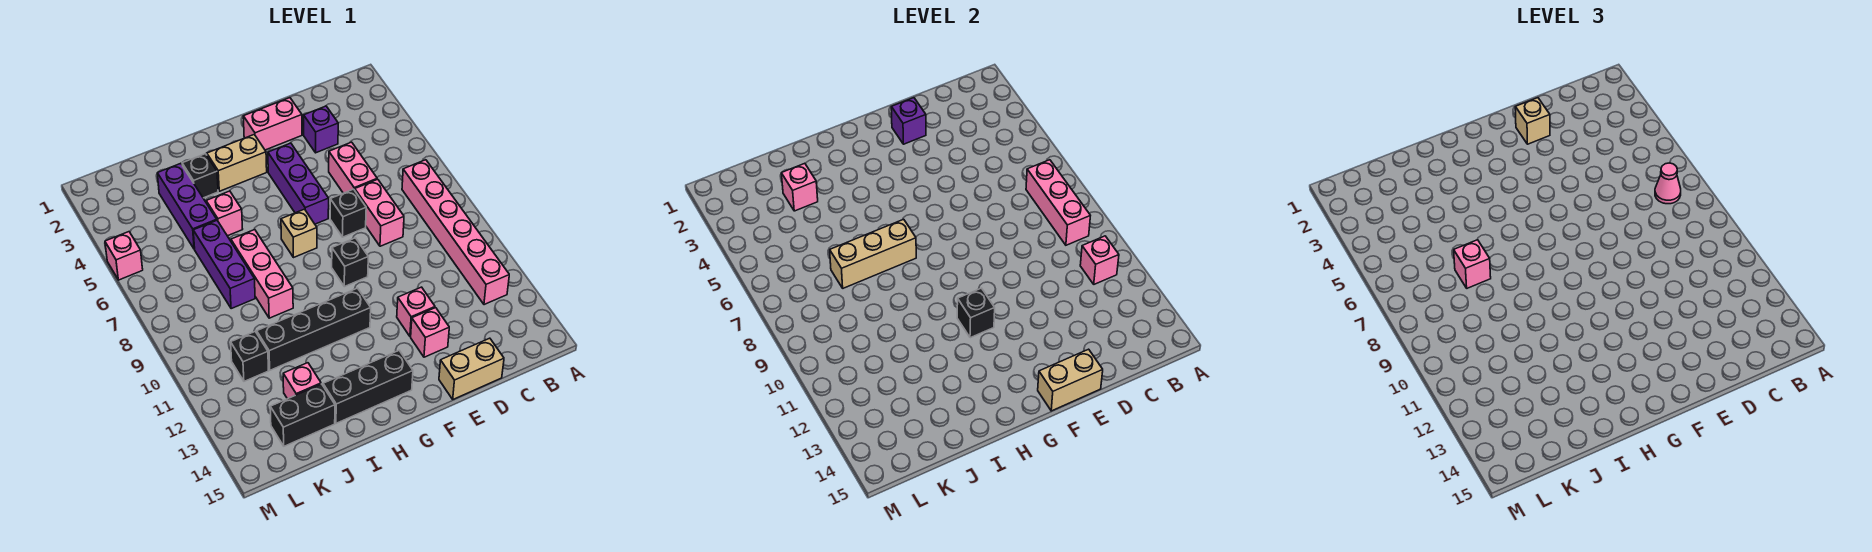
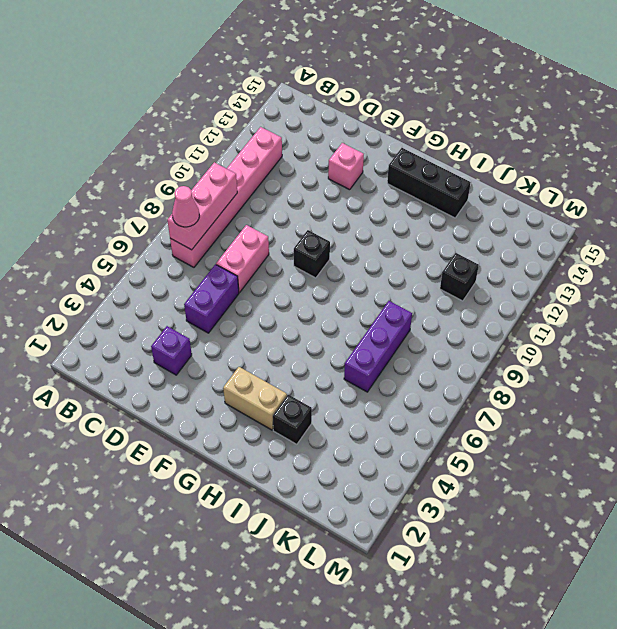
purple brick D5:D6 level 1 -> pink brick D5:D6 level 1
none -> tan brick D15:E15 level 1
none -> pink brick E2:F2 level 1
none -> black brick E7 level 1
none -> pink brick E12 level 1

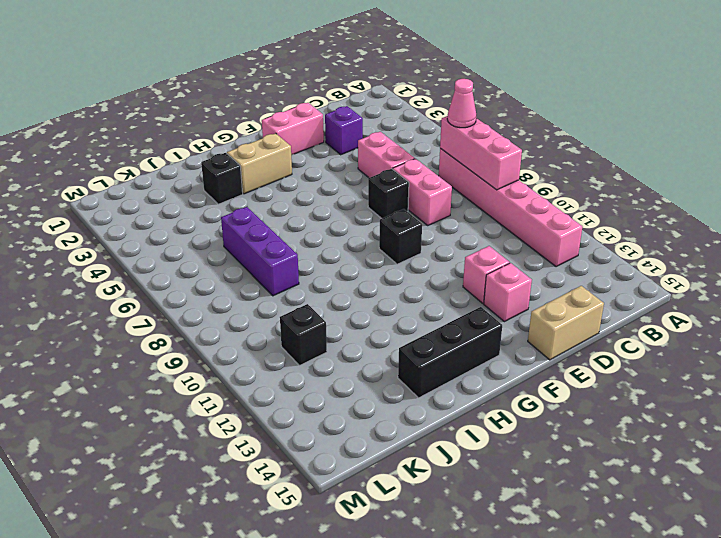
none -> purple brick F4:F6 level 1
none -> tan brick G7 level 1
none -> black brick G11:J11 level 1
none -> pink brick I5 level 1

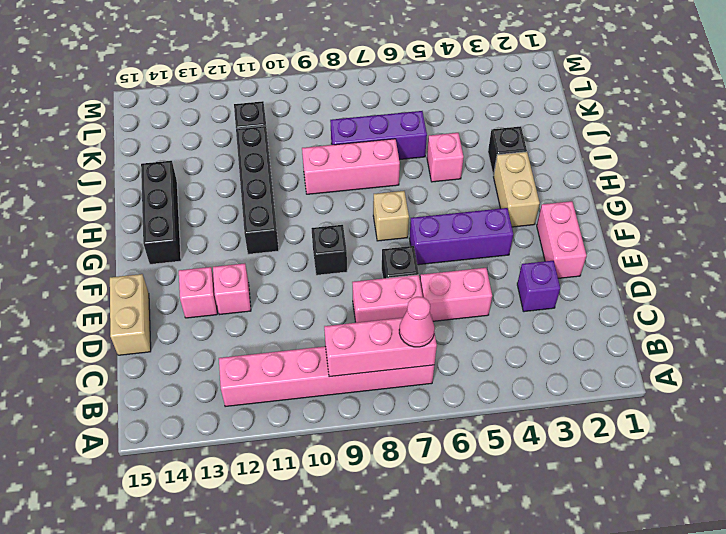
none -> purple brick J3:J5 level 1
none -> pink brick J13 level 1
none -> black brick J14:K14 level 1
none -> pink brick M5 level 1

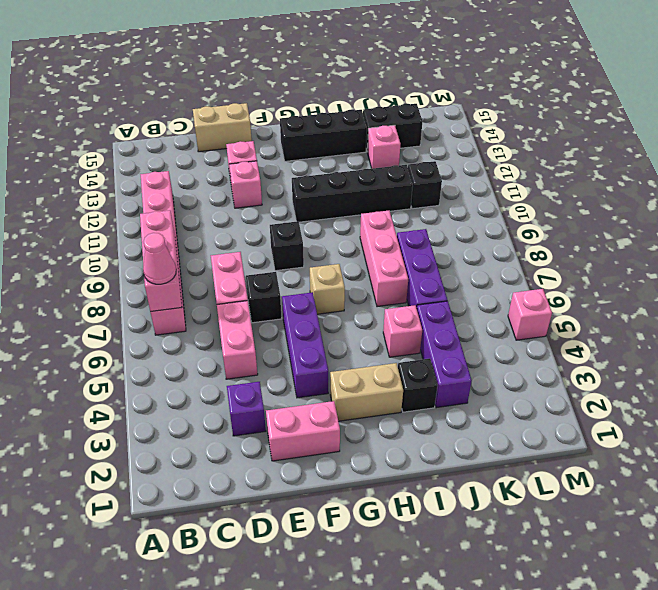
none -> pink brick B11 level 2
none -> purple brick E2 level 2
none -> tan brick E15:F15 level 2
none -> black brick G11 level 2

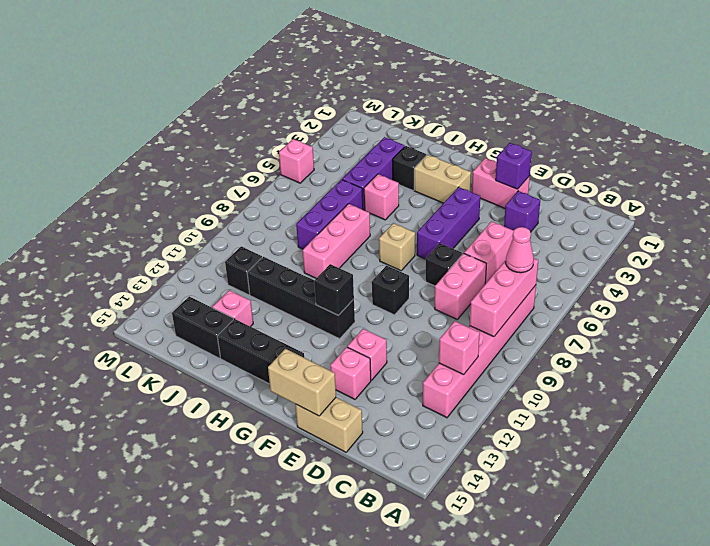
none -> tan brick H7:J7 level 2
none -> pink brick J3 level 2
none -> tan brick E2 level 3
none -> pink brick J7 level 3

